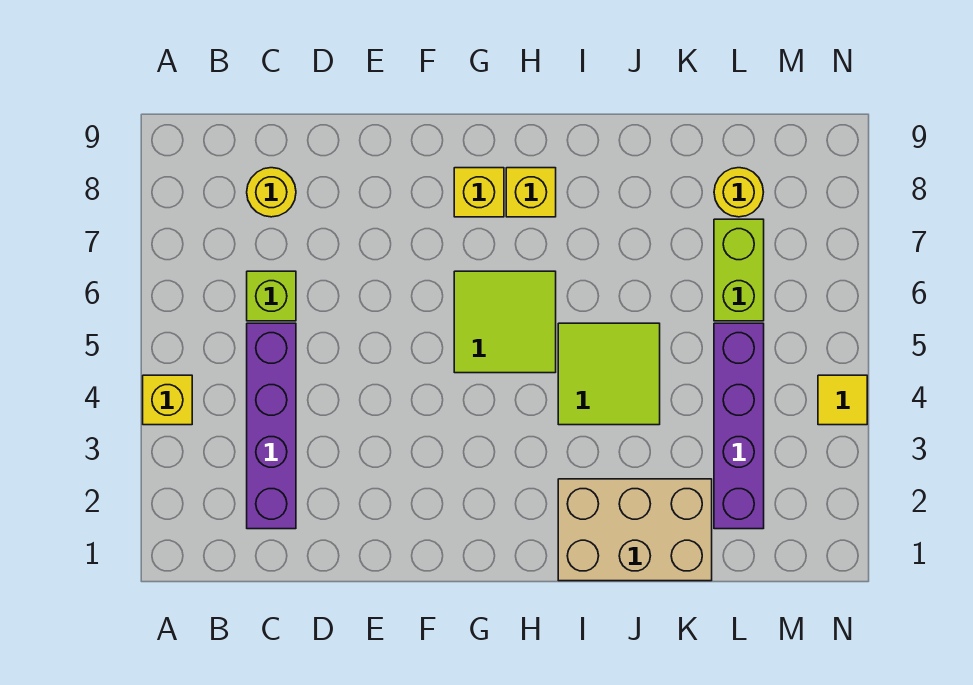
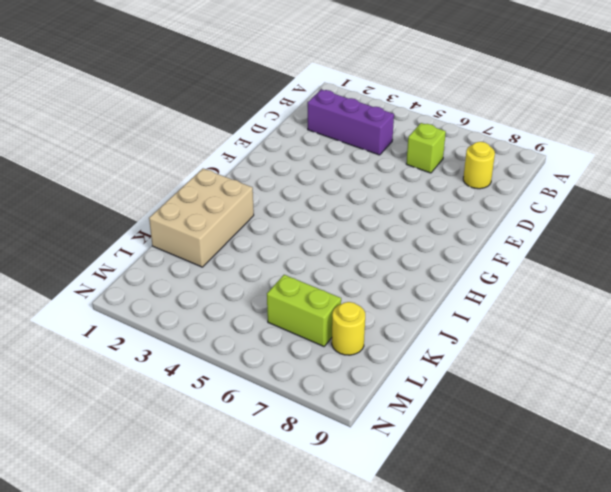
purple brick C2:C4 level 1 -> purple brick C2:C5 level 1
none -> yellow brick A4 level 1
none -> lime tile G5:H6 level 1
none -> yellow brick G8 level 1

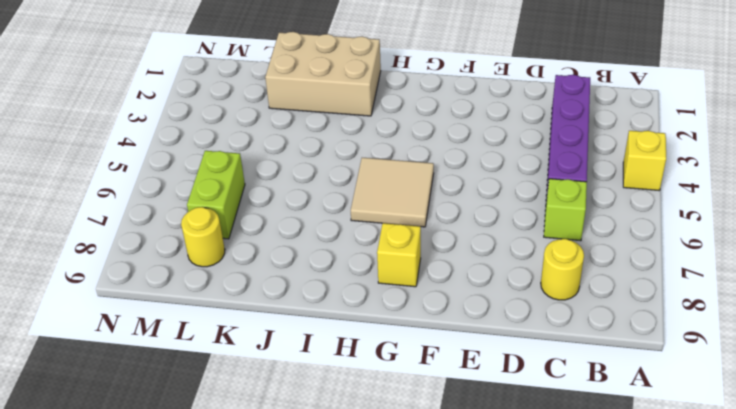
tan tile G5:H6 level 1 -> lime tile G5:H6 level 1
none -> yellow brick H8 level 1
none -> lime tile I4:J5 level 1
none -> purple brick L2:L5 level 1

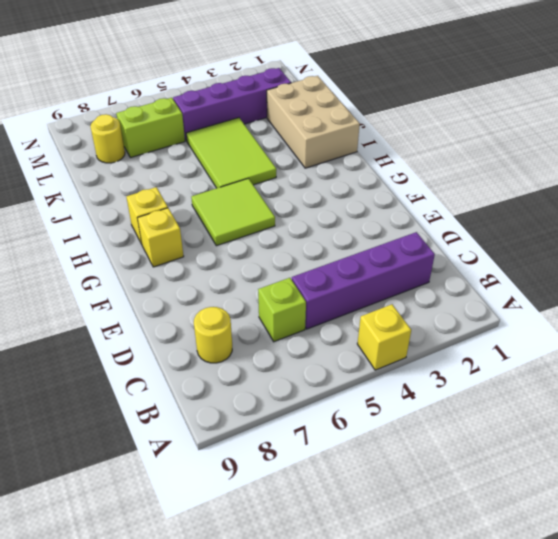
lime tile I4:K5 level 1 -> lime tile I4:J5 level 1
none -> yellow tile N4 level 1

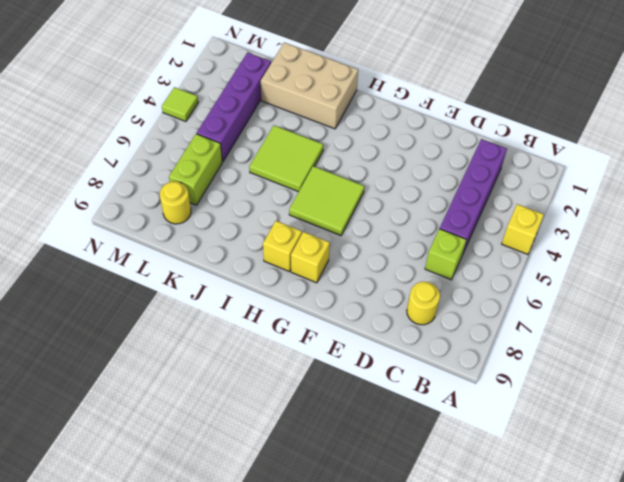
lime tile N4 level 1 -> yellow tile N4 level 1

